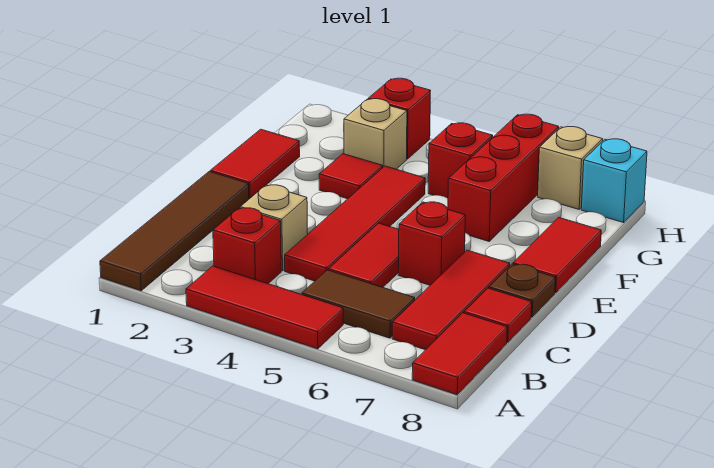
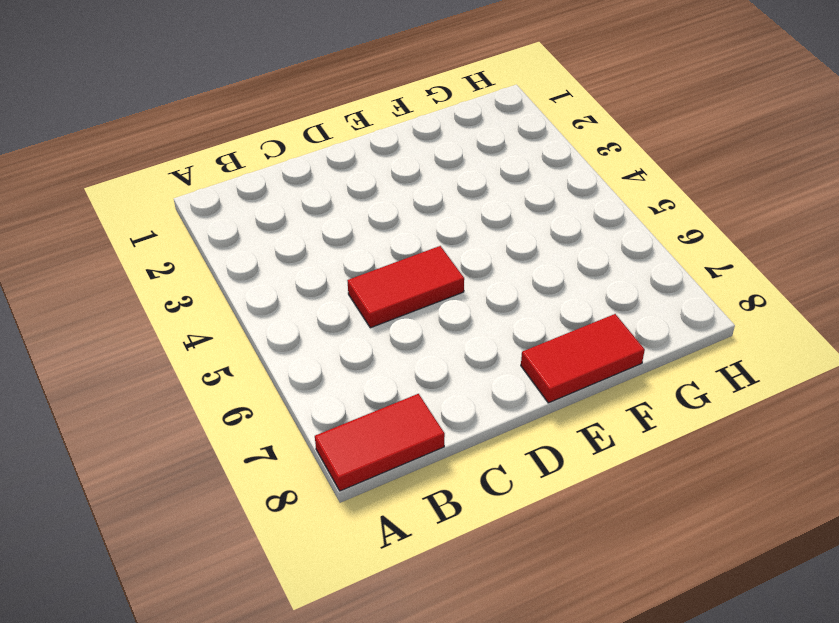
none -> brown tile A1:D1 level 1
none -> red tile A3:A5 level 1
none -> red brick B3 level 1

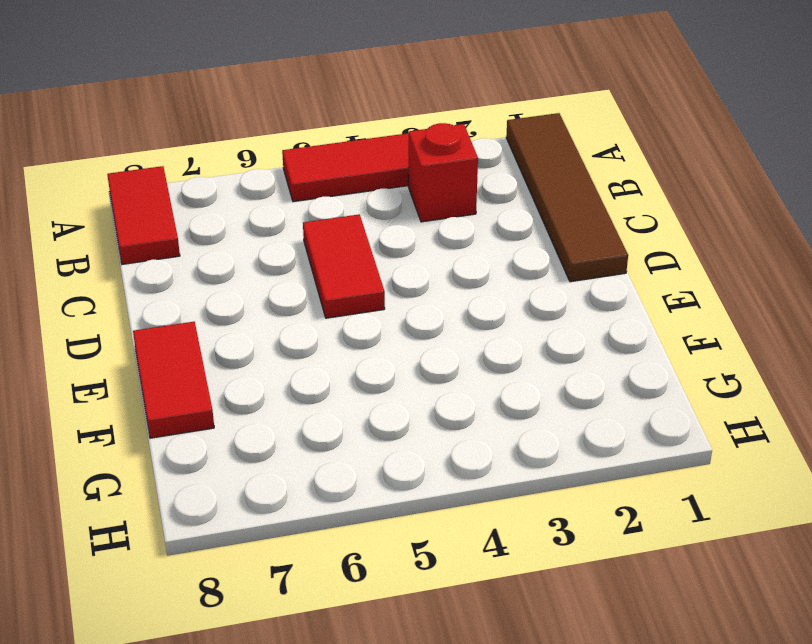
none -> brown tile B5:B6 level 1
none -> red tile B7:D7 level 1
none -> tan brick C3 level 1

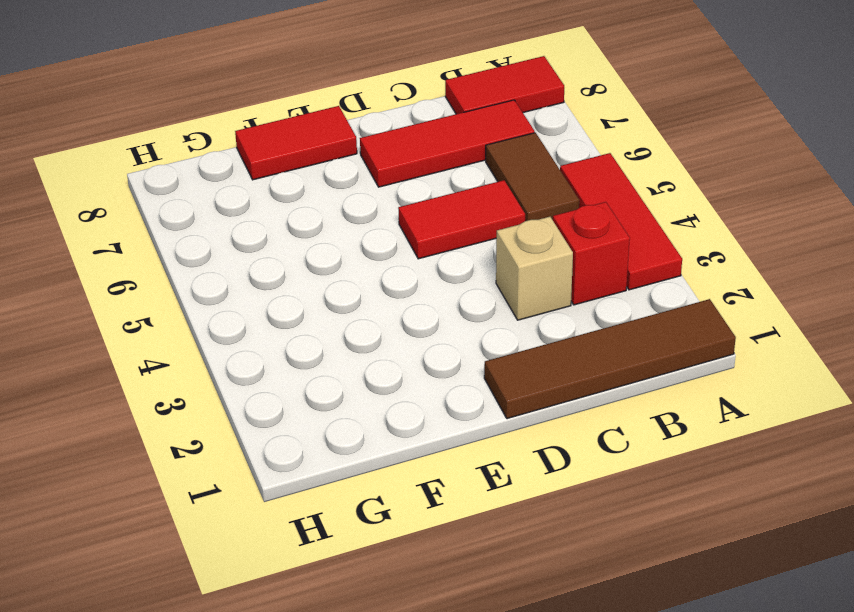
none -> red tile C4:F4 level 1
none -> red tile C8 level 1
none -> red brick D6 level 1

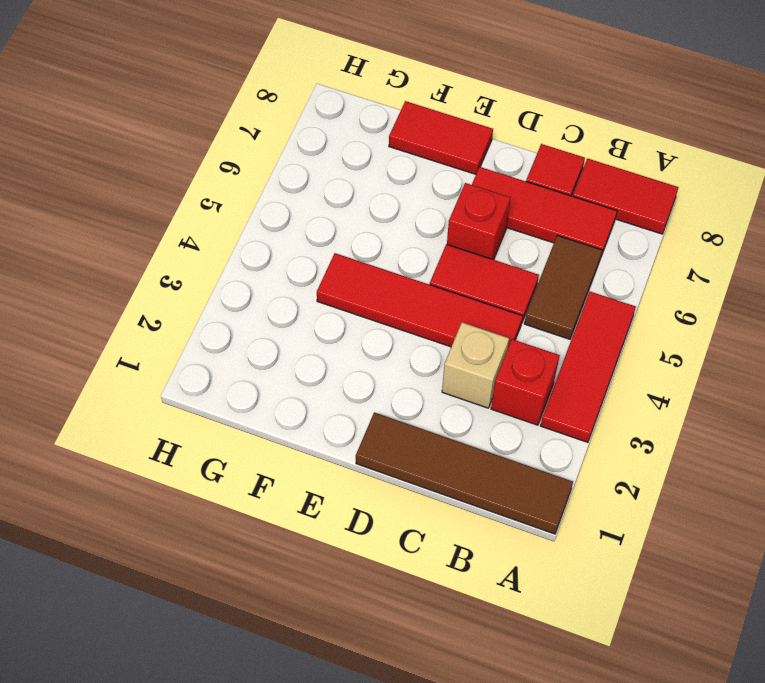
none -> brown plate D8 level 1
none -> red tile E1:F1 level 1
none -> red tile F3 level 1

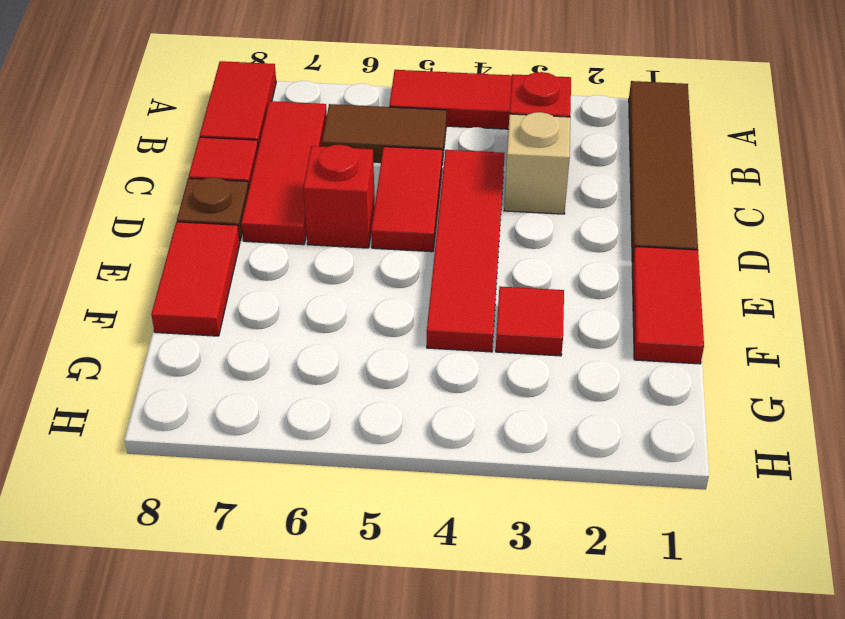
none -> red brick F6:H6 level 1
none -> tan brick G3 level 1
none -> red brick G5 level 1

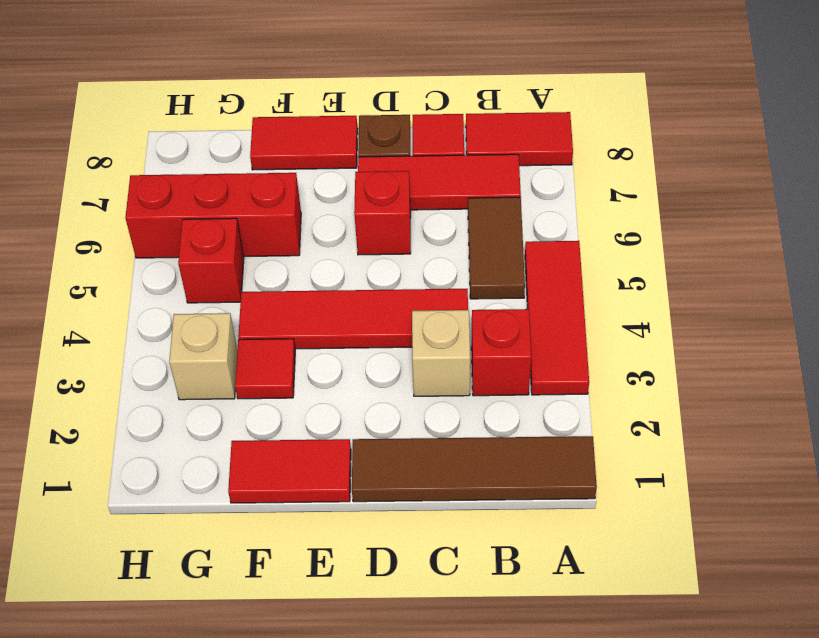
none -> red tile C5:D5 level 1
none -> red brick H3 level 1
none -> tan brick H7 level 1

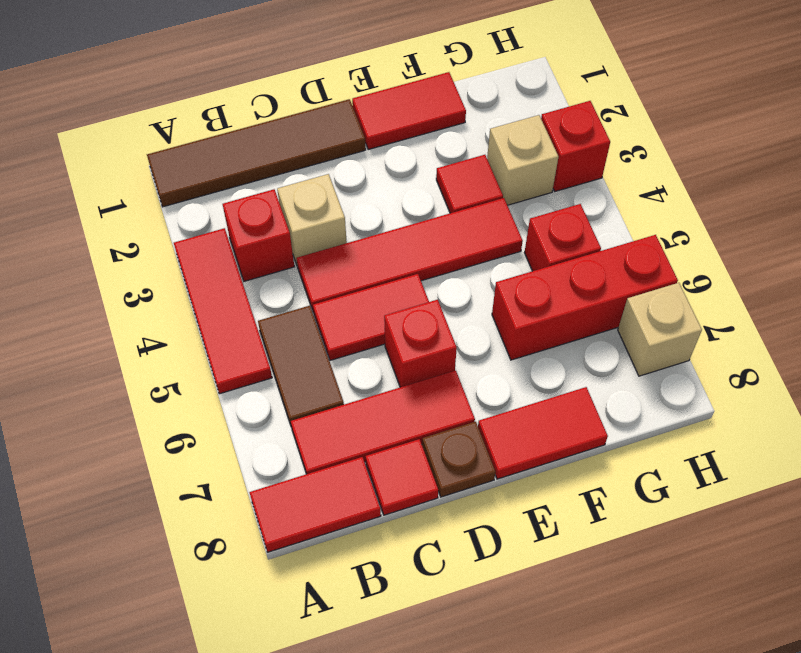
none -> cyan brick H8 level 1

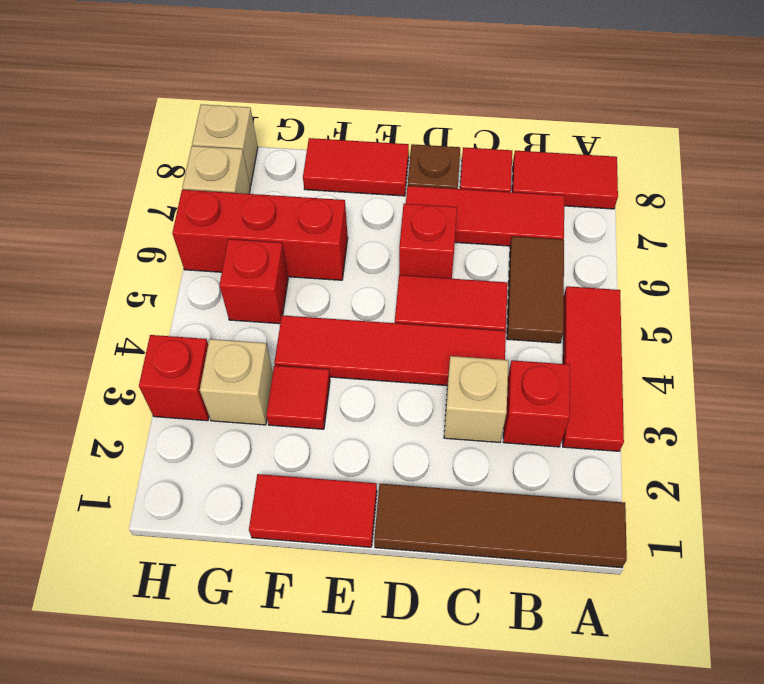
tan brick H8 level 1 -> cyan brick H8 level 1

